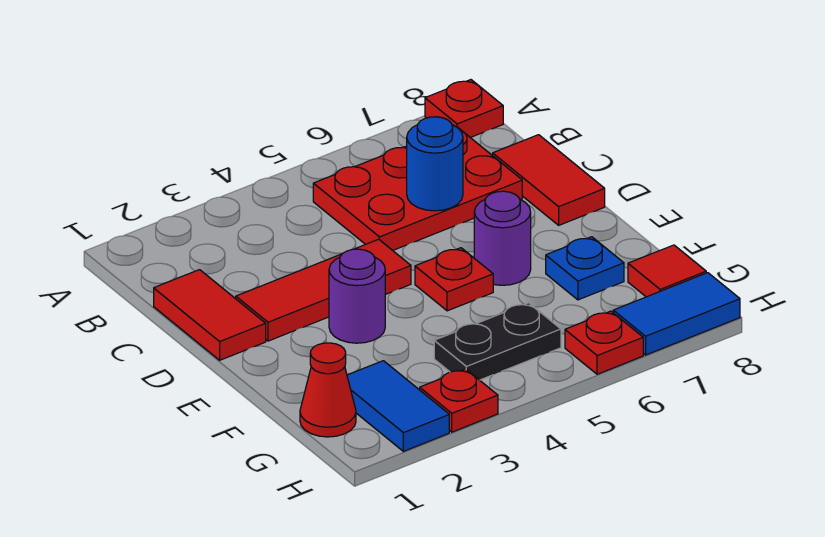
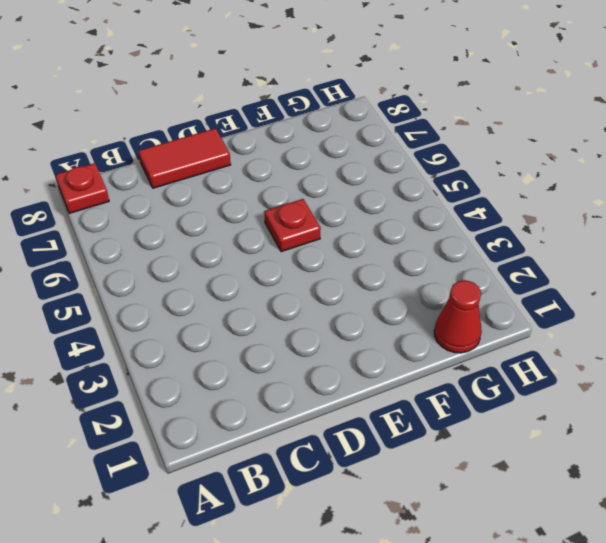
none -> red plate B5:C7 level 1
none -> red tile C1:D1 level 1
none -> red tile D2:D4 level 1

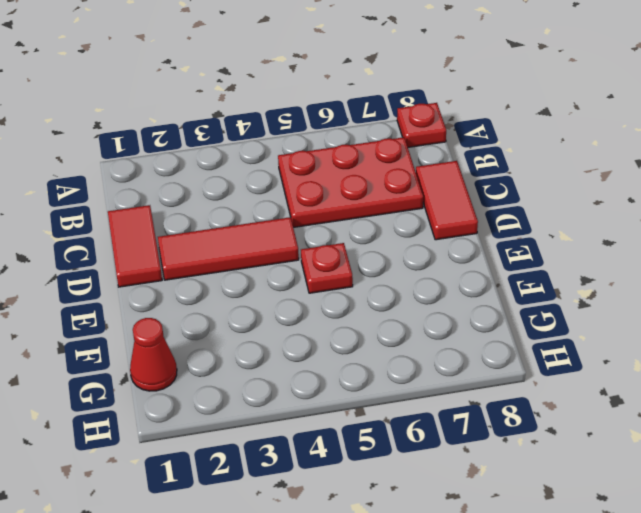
none -> purple round brick E3 level 1
none -> purple round brick E6 level 1
none -> blue plate F7 level 1

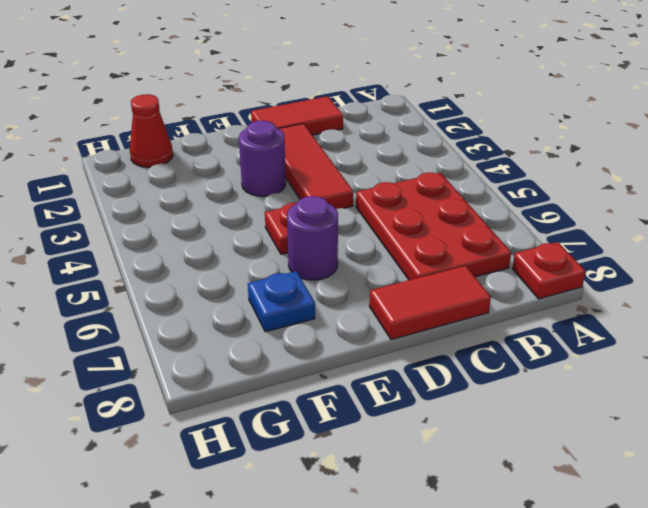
none -> blue tile G2:H2 level 1
none -> black plate G4:G5 level 1
none -> red tile G8 level 1

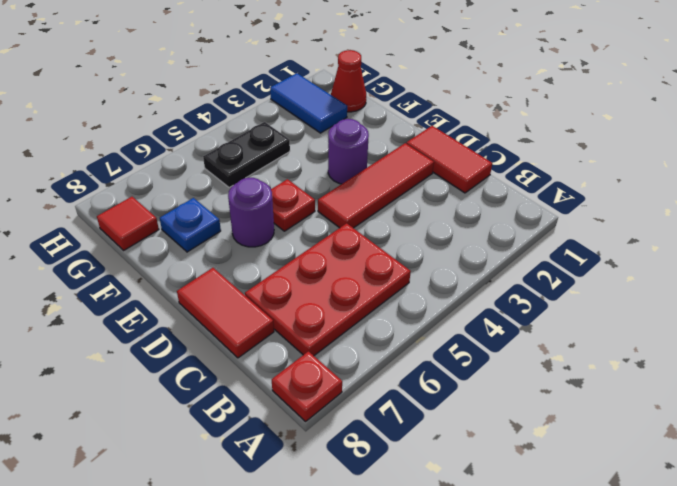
none -> red plate H3 level 1
none -> red plate H6 level 1
none -> blue tile H7:H8 level 1

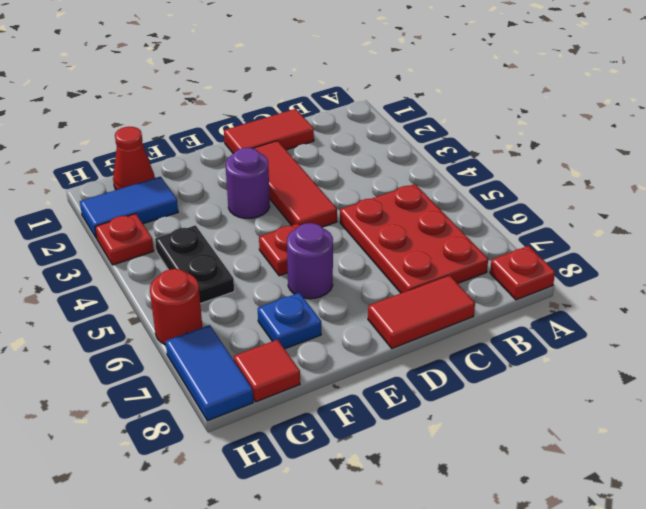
red round brick H6 level 1 -> red plate H6 level 1
none -> blue round brick C6 level 2

